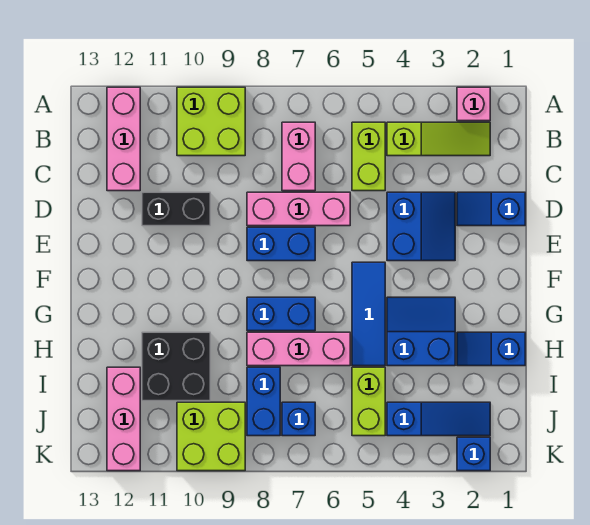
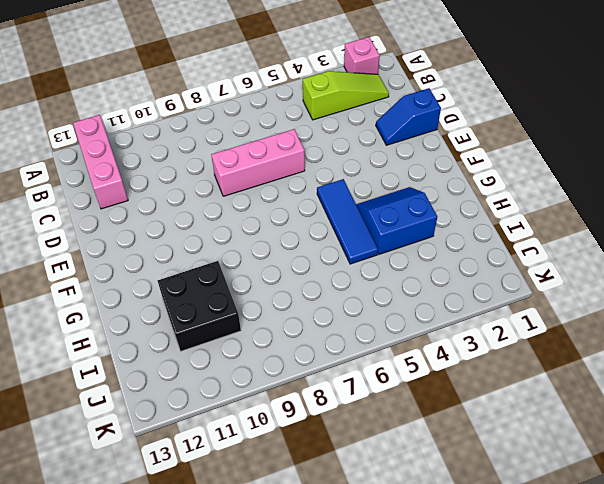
none -> lime brick A9:B10 level 1
none -> lime brick B5:C5 level 1
none -> pink brick B7:C7 level 1

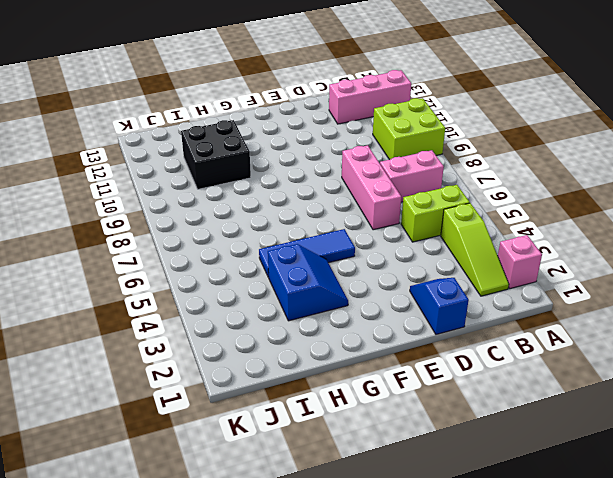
none -> blue slope D3:E4 level 1 top 4
none -> black brick D10:D11 level 1
none -> blue brick E7:E8 level 1

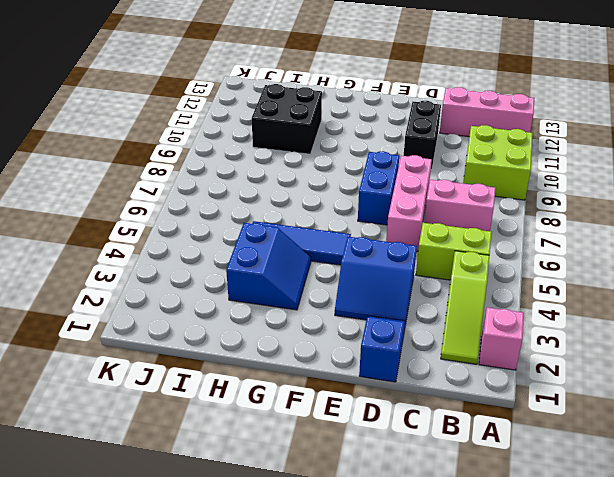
none -> blue brick G7:G8 level 1
none -> blue slope H1:H2 level 1 top 1
none -> pink brick H6:H8 level 1

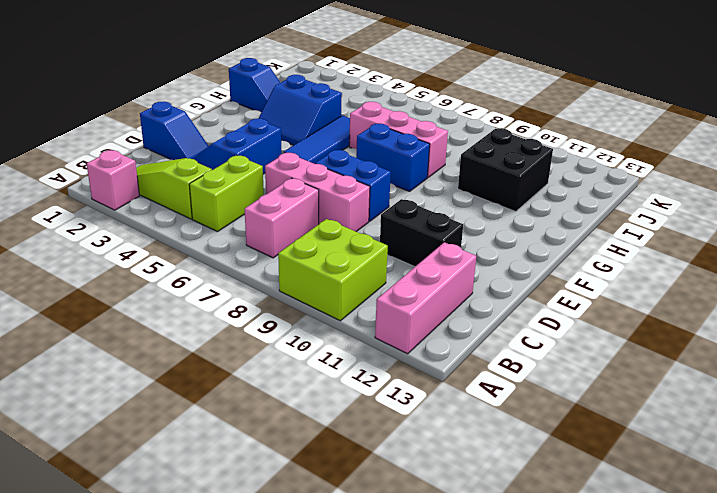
none -> lime brick I5:J5 level 1
none -> blue brick I8:J8 level 1
none -> pink brick I12:K12 level 1

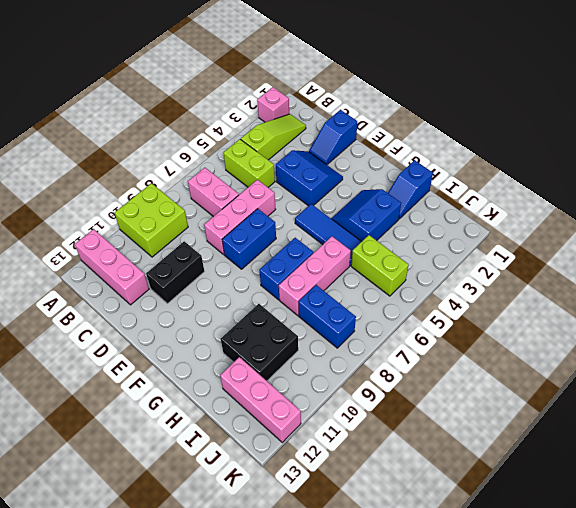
none -> blue slope J2:J4 level 1 top 4
none -> blue brick J7 level 1
none -> lime brick J9:K10 level 1

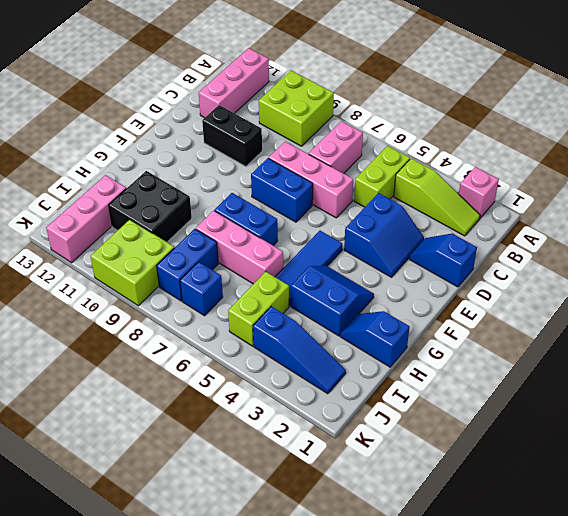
none -> blue brick K2 level 1

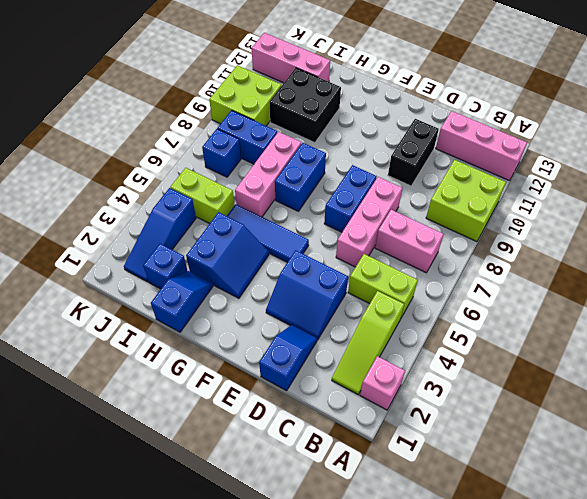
blue brick I2 level 1 -> blue brick K2 level 1

